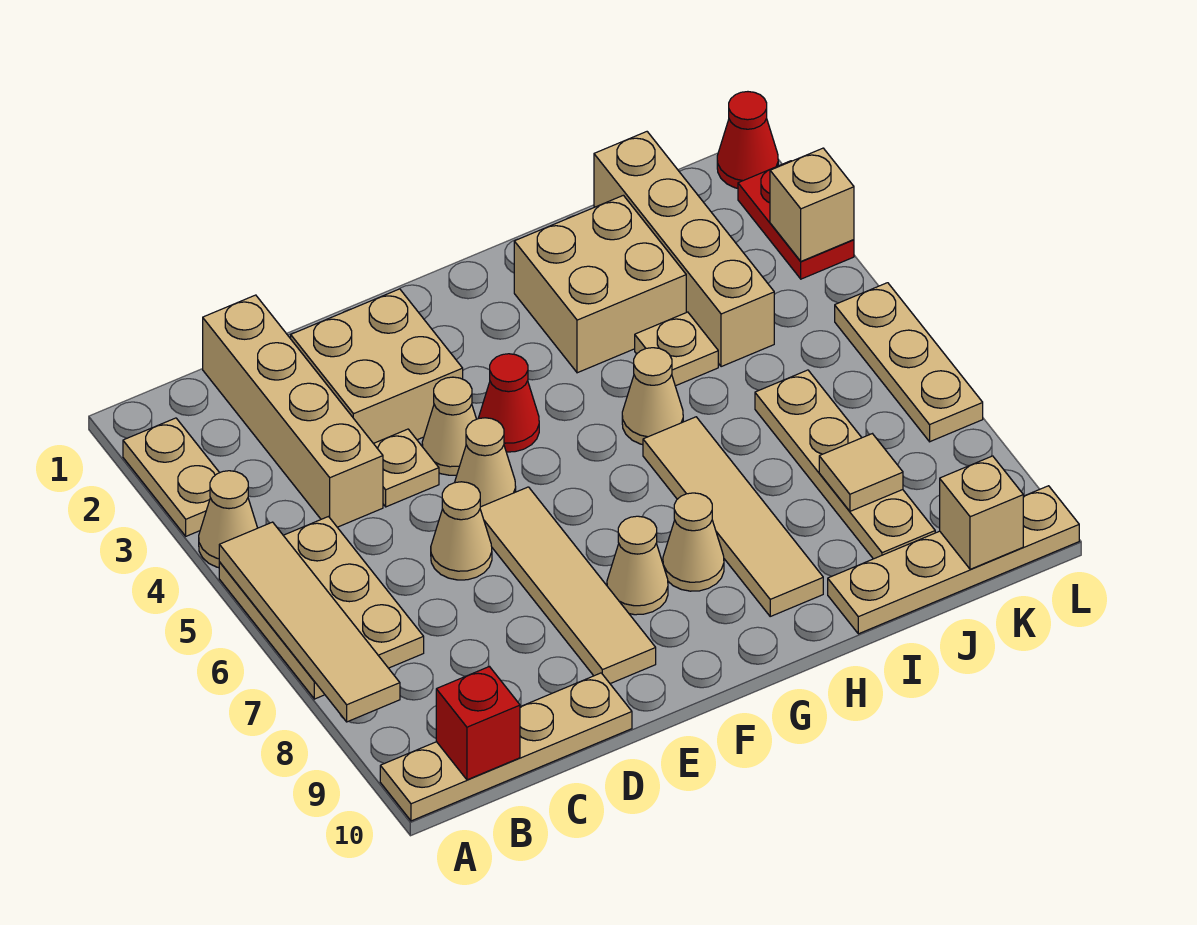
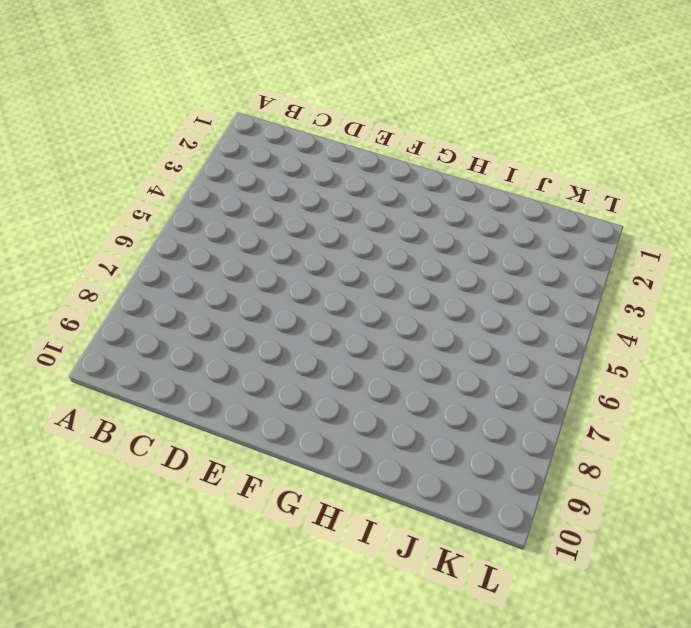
none -> tan plate A2:A3 level 1
none -> tan cone A4 level 1
none -> tan plate A5:B7 level 1

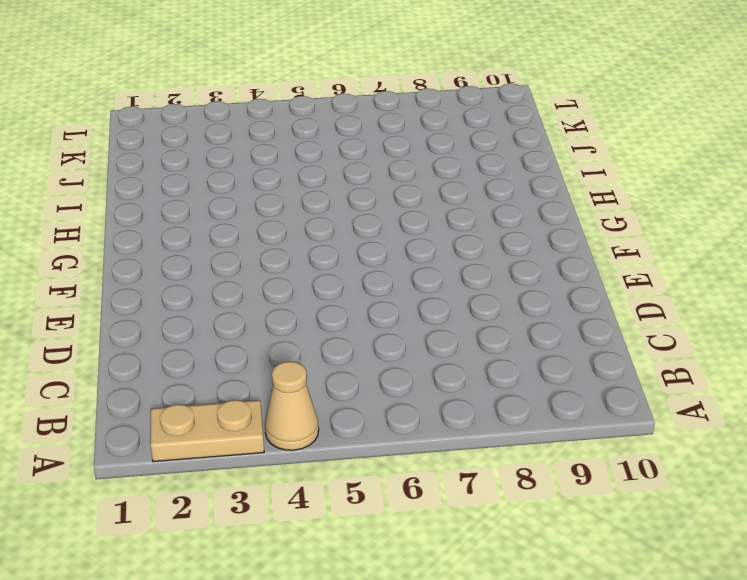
none -> tan plate A5:B7 level 1
none -> tan plate A10:D10 level 1
none -> tan brick C1:C4 level 1

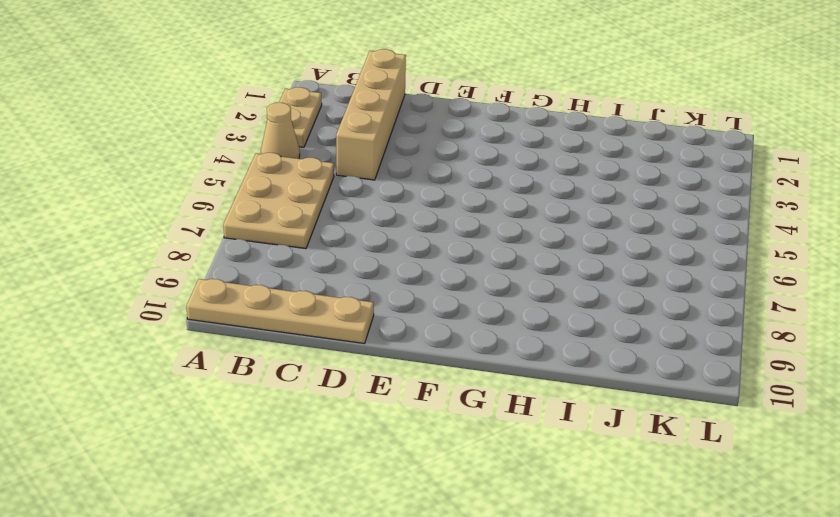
none -> tan brick D2:E3 level 1
none -> tan plate D4 level 1
none -> tan cone D6 level 1

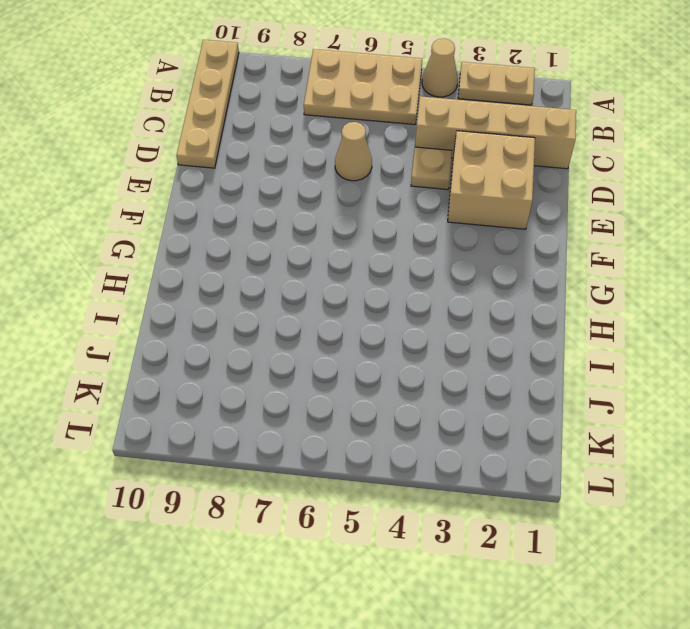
none -> tan cone E4 level 1
none -> tan cone E5 level 1
none -> tan tile E6:E9 level 1

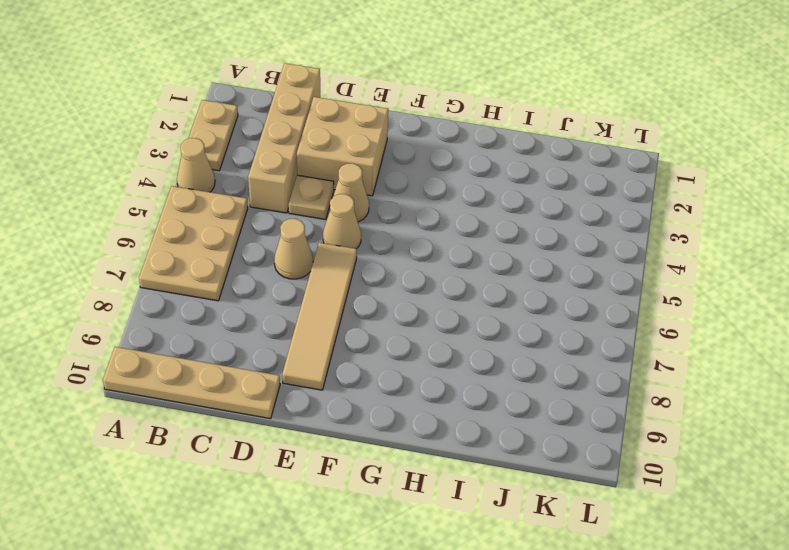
none -> red cone F4 level 1
none -> tan cone F8 level 1
none -> tan cone G8 level 1

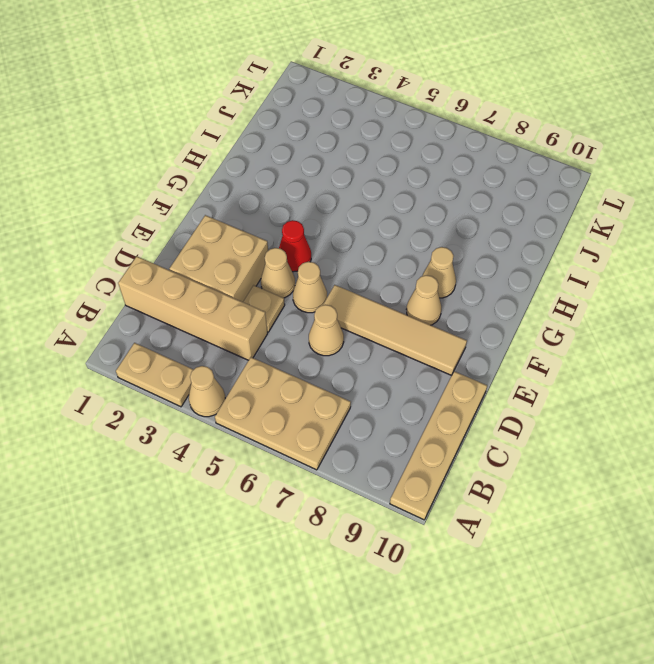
none -> tan brick H2:I3 level 1
none -> tan cone H5 level 1
none -> tan tile H6:H9 level 1

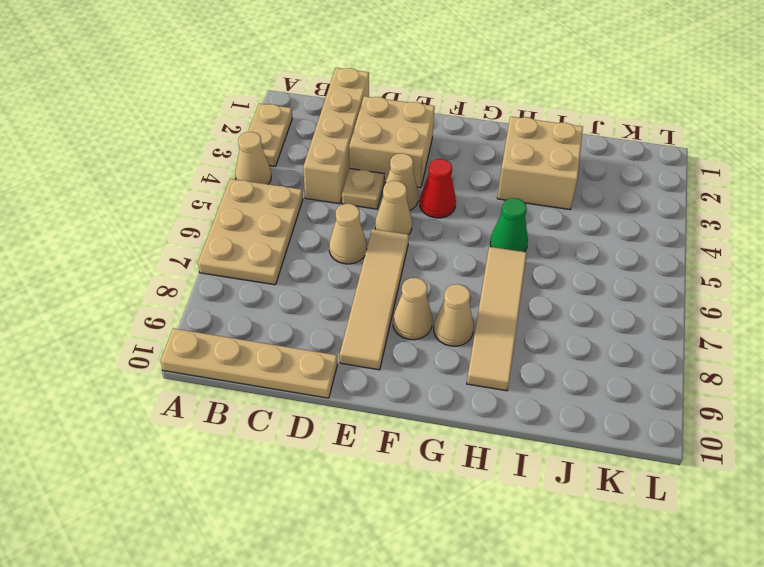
green cone H5 level 1 -> tan cone H5 level 1
none -> tan plate I4 level 1
none -> tan plate I10:L10 level 1
none -> tan brick J1:J4 level 1

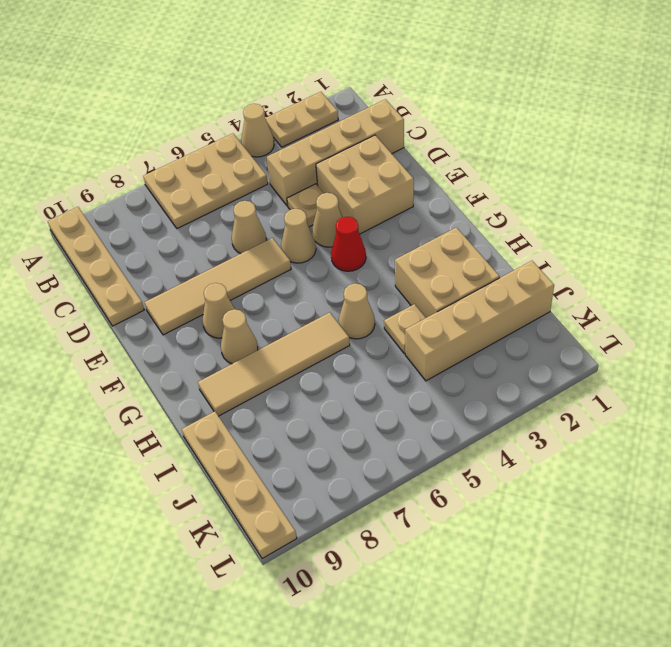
none -> tan plate J6:J9 level 1
none -> red cone L1 level 1
none -> red plate L2:L3 level 1

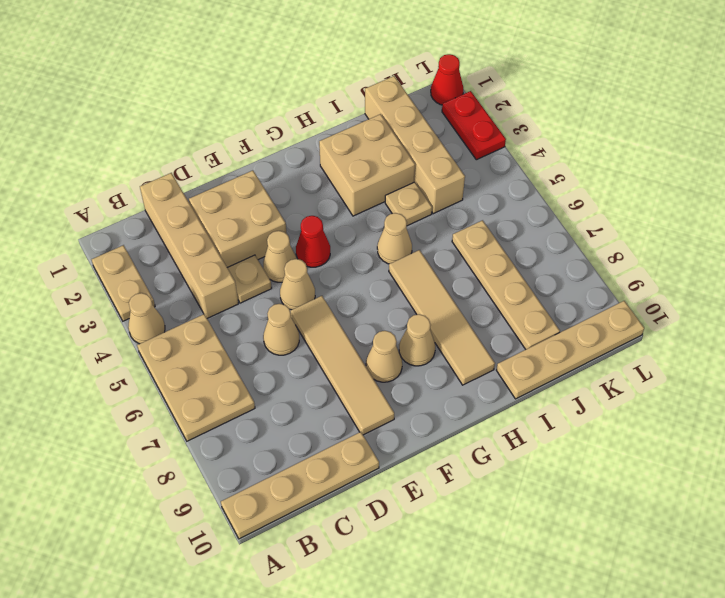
none -> tan plate L5:L7 level 1
none -> tan tile A5:A8 level 2
none -> red brick B10 level 2

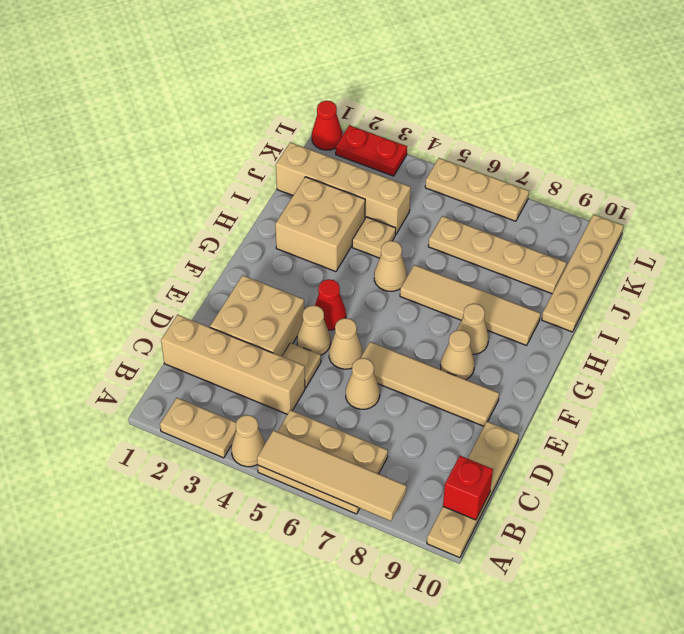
none -> tan tile J8 level 2
none -> tan brick K10 level 2
none -> tan brick L3 level 2

